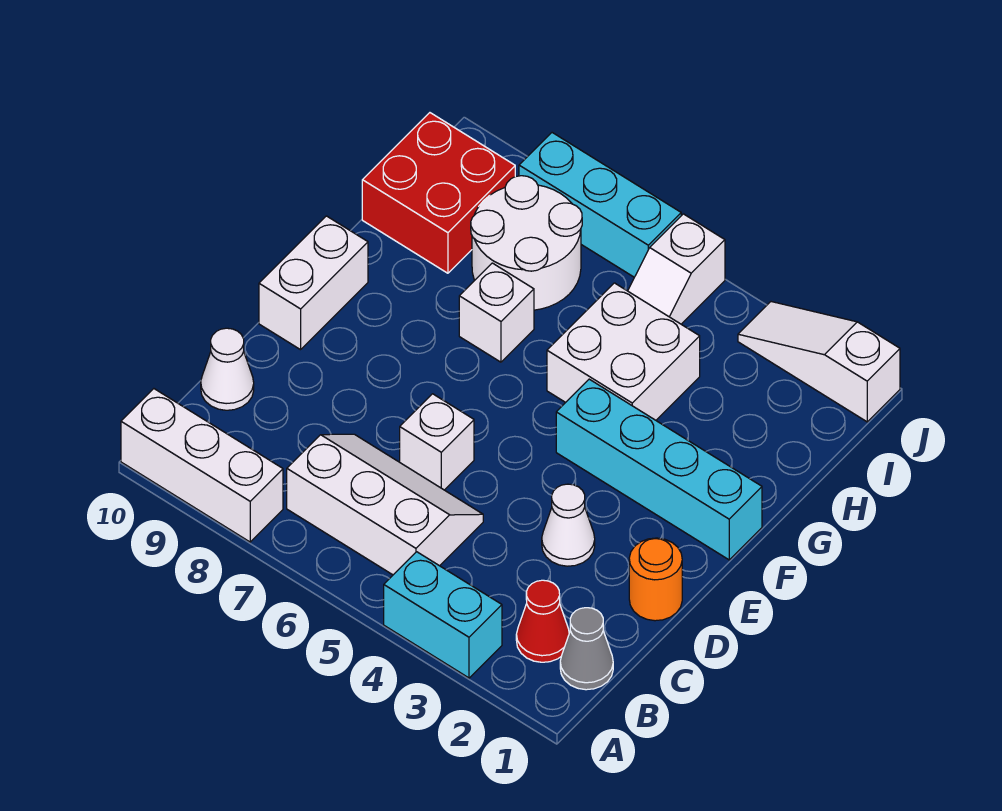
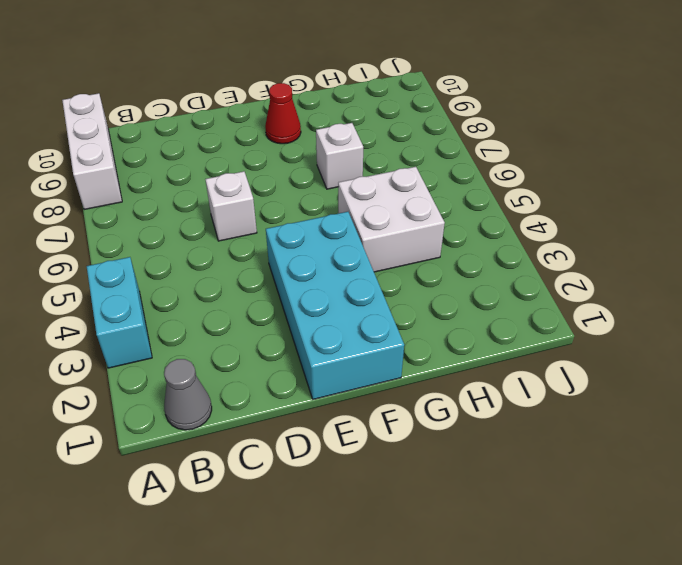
cyan brick E1:F4 level 1 -> cyan brick F1:F4 level 1
red cone F9 level 1 -> red cone B2 level 1
none -> white slope B5:C7 level 1 top B
none -> white cone C10 level 1
none -> orange round brick D1 level 1

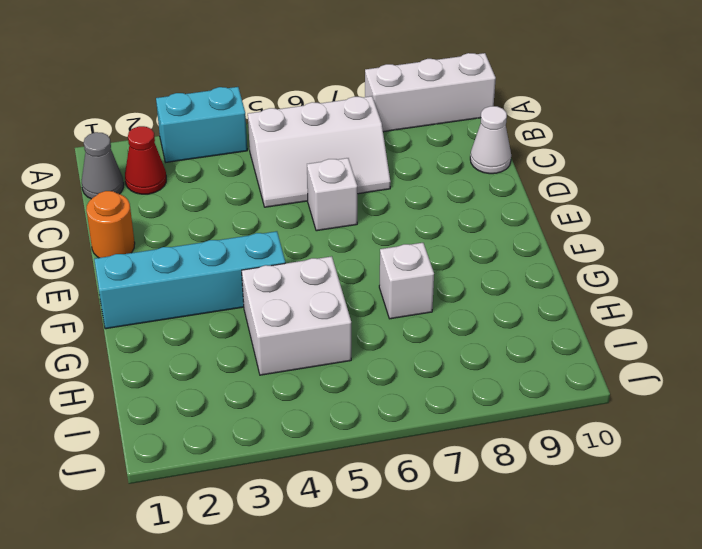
none -> white cone D3 level 1
none -> white brick E10:F10 level 1
none -> white round brick H7:I8 level 1

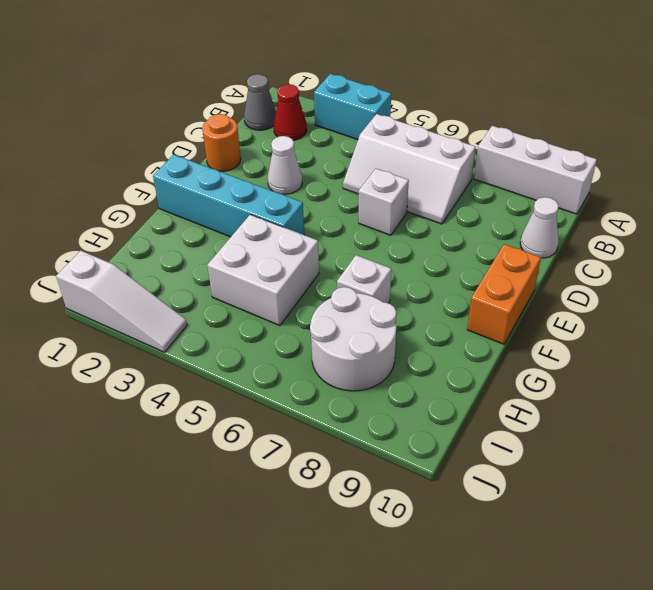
orange brick E10:F10 level 1 -> white brick E10:F10 level 1
none -> red brick H9:I10 level 1
none -> white slope I5:J5 level 1 top J
none -> cyan brick J6:J8 level 1

